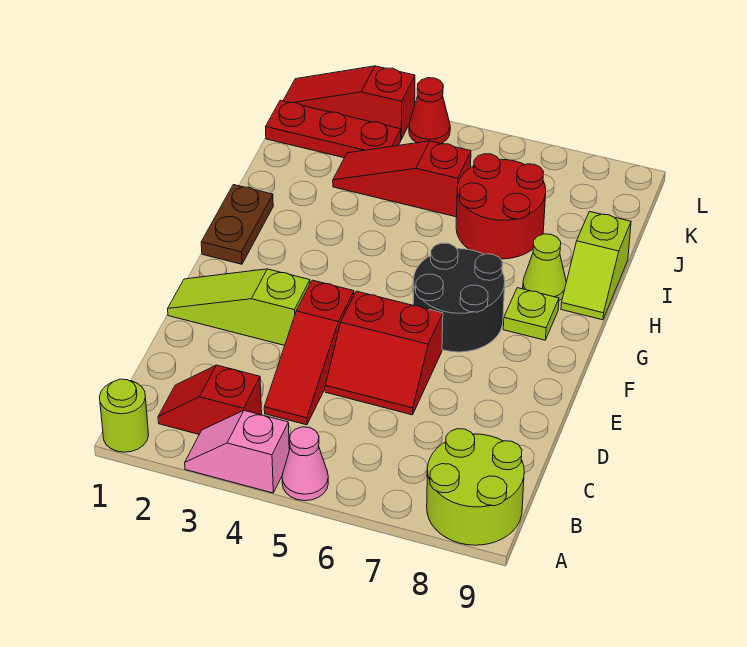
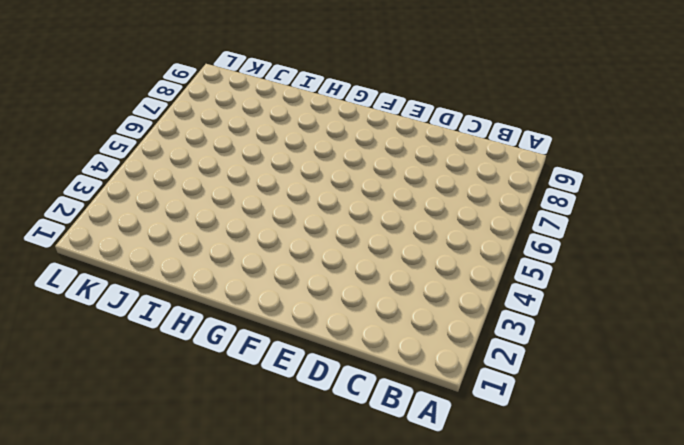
none -> lime round brick A1 level 1
none -> pink slope A3:A4 level 1 top 4
none -> pink cone A5 level 1

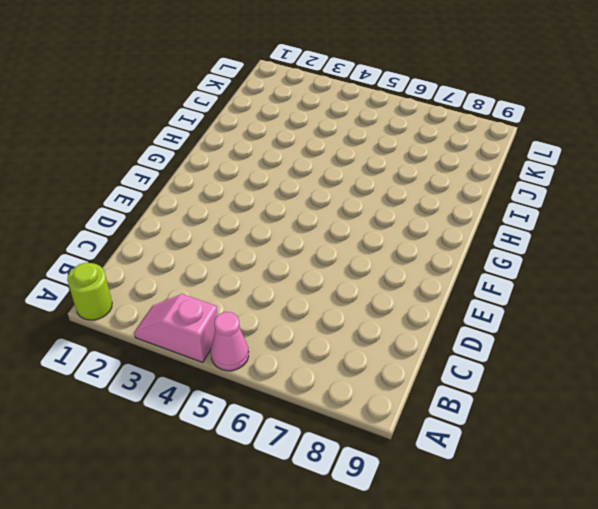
none -> lime round brick A8:B9 level 1
none -> red slope B2:B3 level 1 top 3
none -> red slope C4:E4 level 1 top E

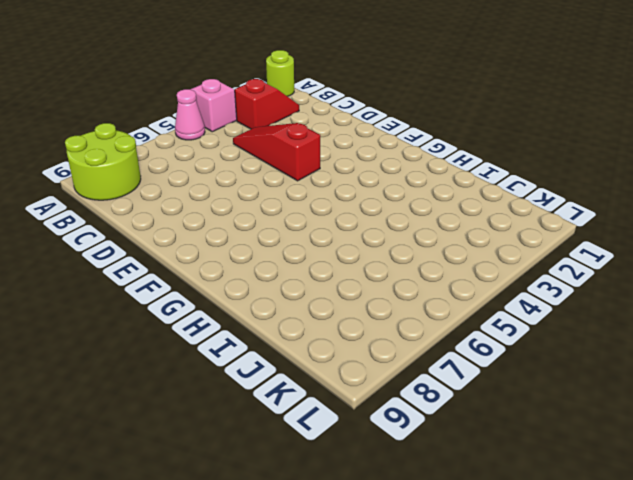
none -> red slope D5:E6 level 1 top E
none -> lime slope E1:E3 level 1 top 3
none -> black round brick F6:G7 level 1

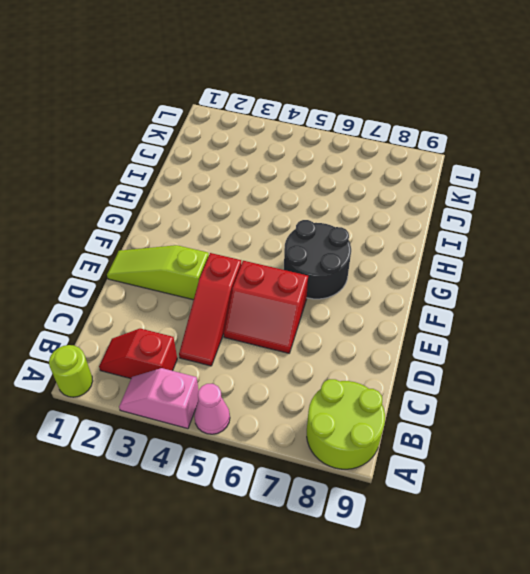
none -> brown plate G1:H1 level 1
none -> lime plate G8 level 1
none -> lime cone H8 level 1

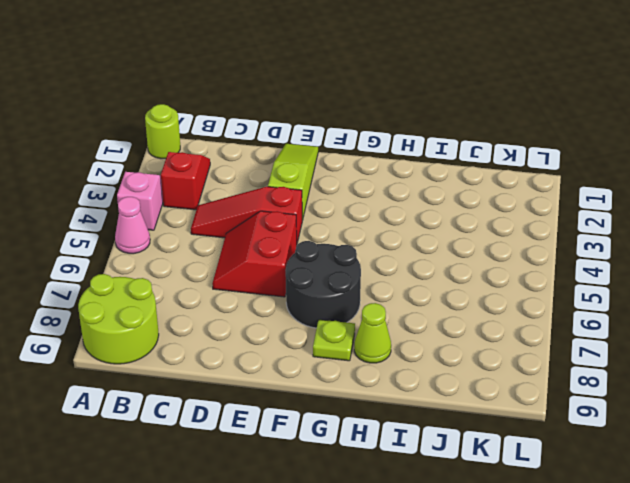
none -> brown plate G1:H1 level 1
none -> lime slope H9:I9 level 1 top I
none -> red round brick I6:J7 level 1

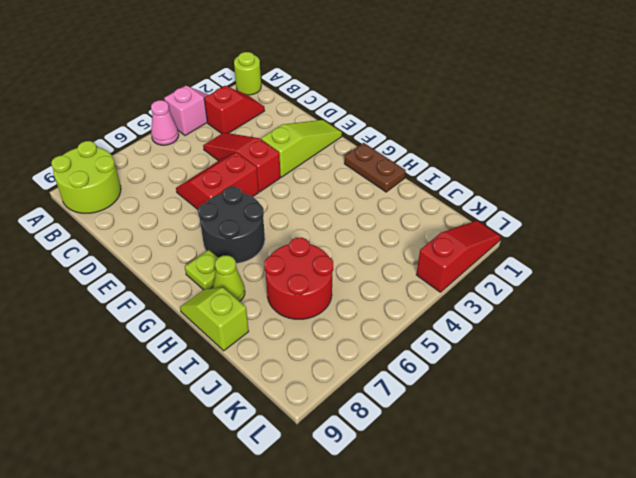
none -> red slope J3:J5 level 1 top 5
none -> red plate K1:K3 level 1
none -> red cone L4 level 1

